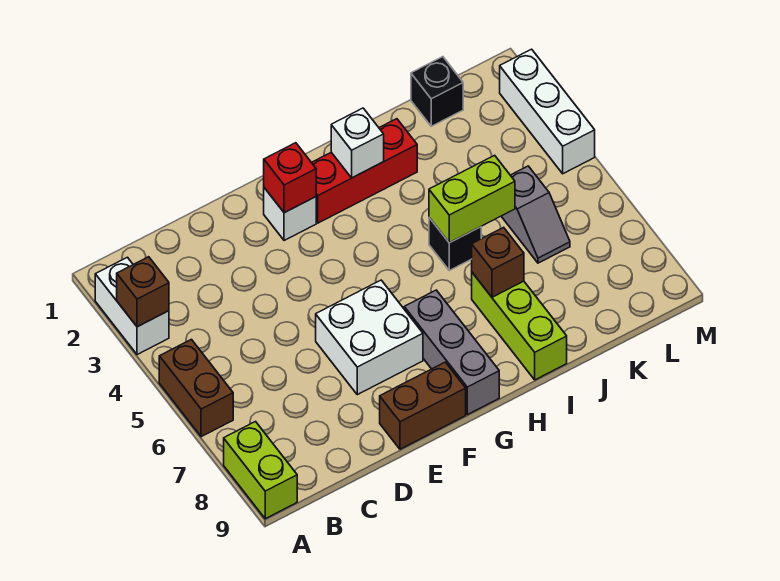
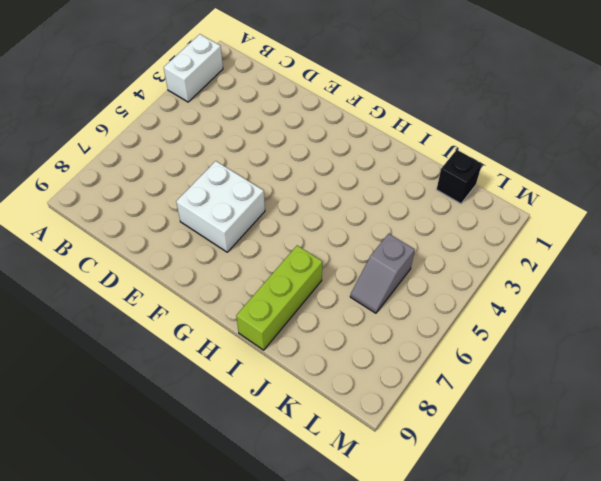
none -> brown brick A5:A6 level 1
none -> lime brick A8:A9 level 1
none -> brown brick E9:F9 level 1

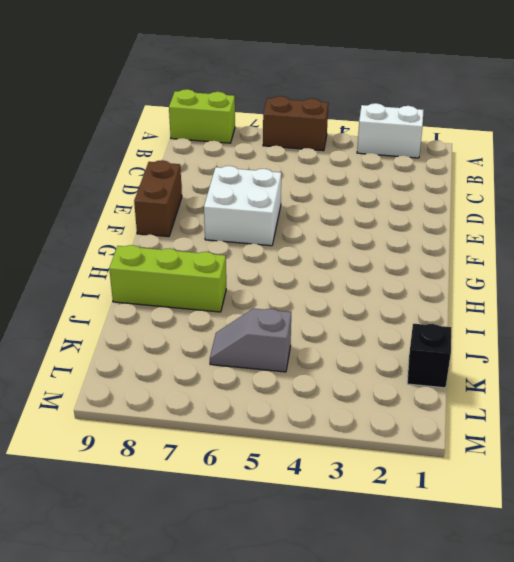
none -> white brick F2 level 1
none -> red brick G2:I2 level 1
none -> grey brick G7:G9 level 1

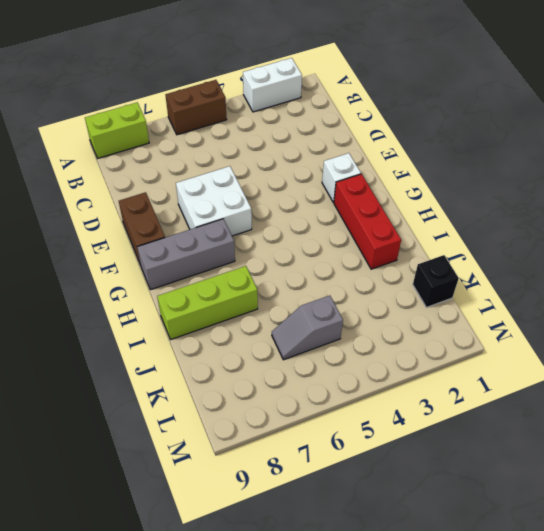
none -> black brick I5 level 1
none -> white brick M2:M4 level 1
none -> brown brick A3 level 2

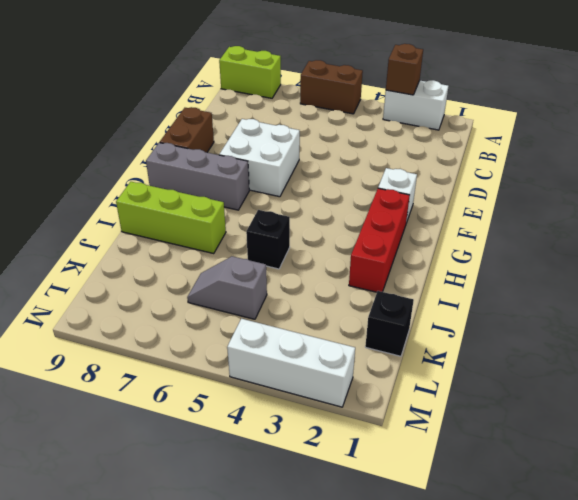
none -> red brick F2 level 2
none -> white brick H2 level 2
none -> lime brick I5:J5 level 2

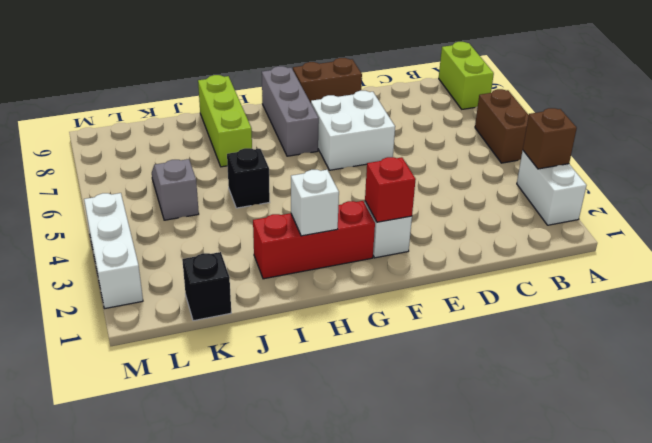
none -> lime brick I5:J5 level 2
none -> brown brick I7 level 2

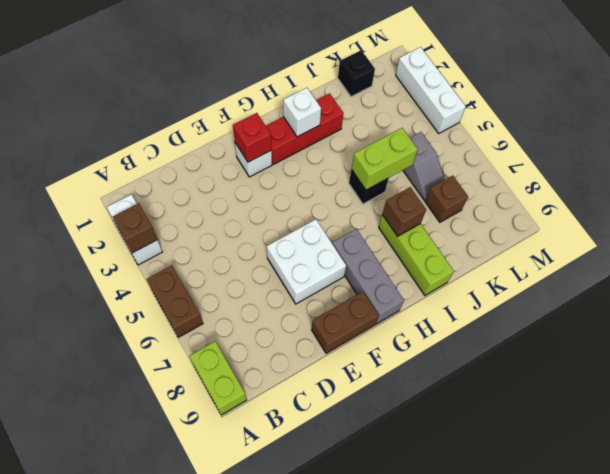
brown brick K7 level 1 -> none

